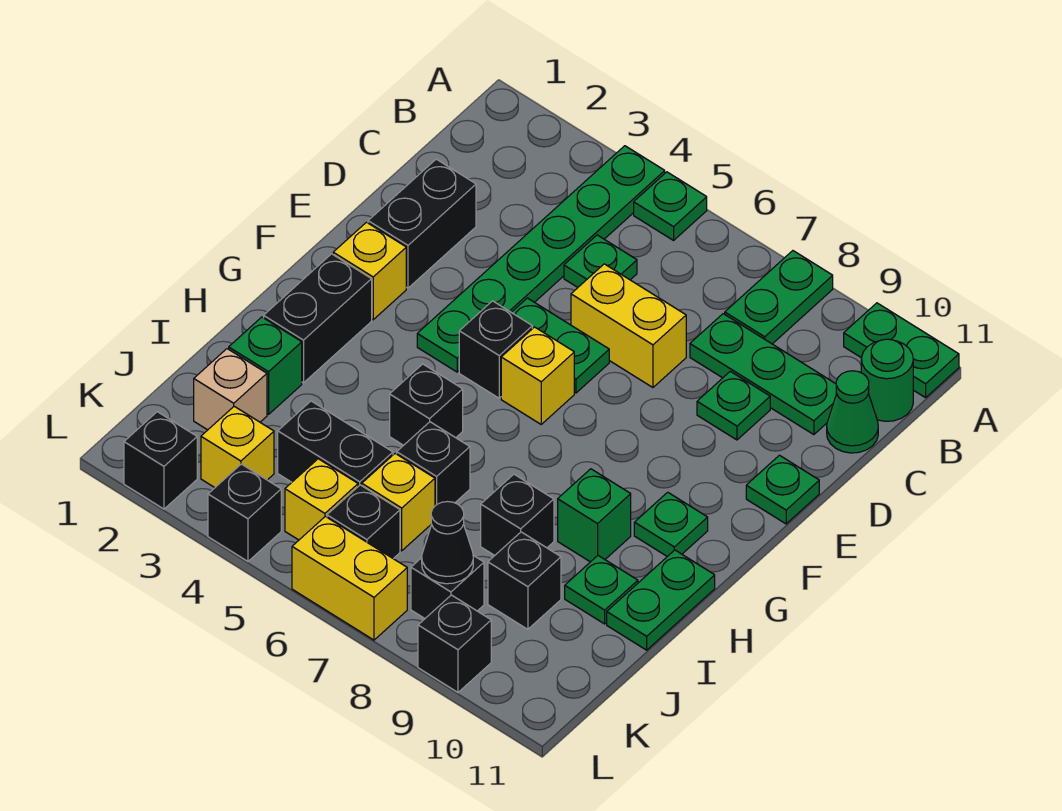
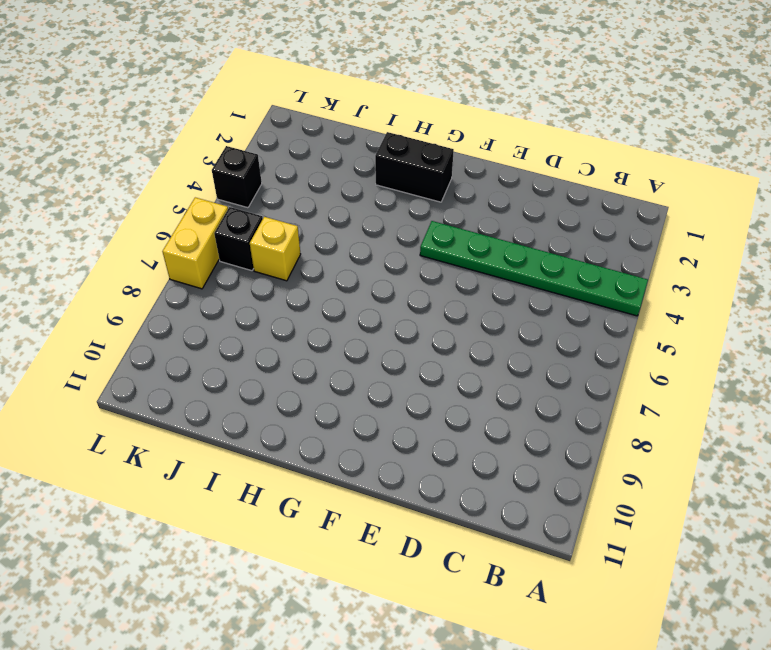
none -> green plate A5 level 1
none -> green plate A8:B8 level 1
none -> green plate A10:A11 level 1
none -> green round brick B11 level 1

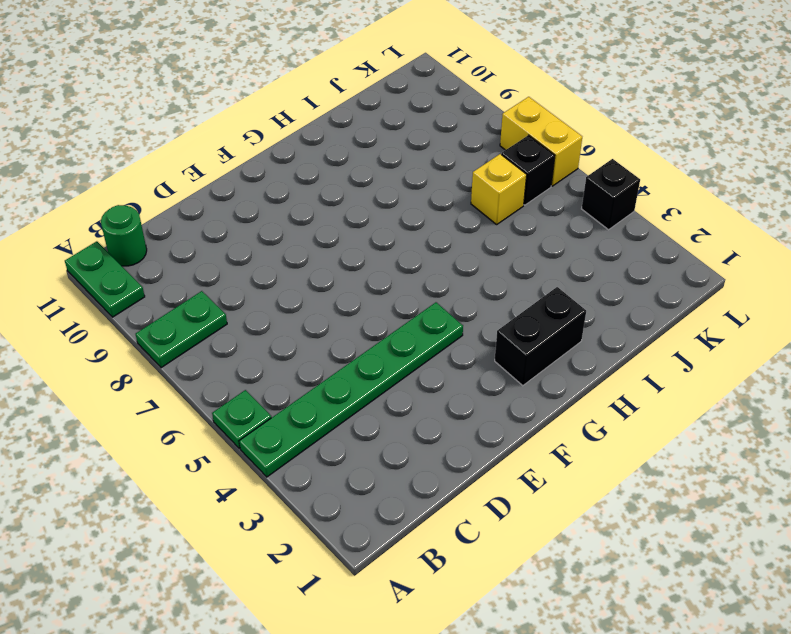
none -> green plate C5 level 1
none -> green plate C8:C10 level 1
none -> green cone C11 level 1
none -> black brick D2:E2 level 1

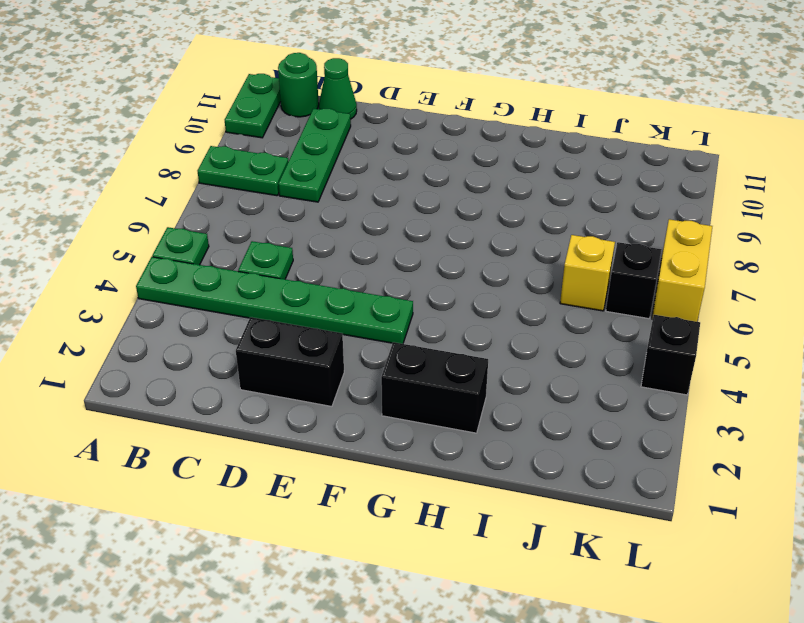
none -> yellow brick D6:D7 level 1
none -> green plate D9 level 1
none -> green plate E5:E6 level 1
none -> green plate E11 level 1

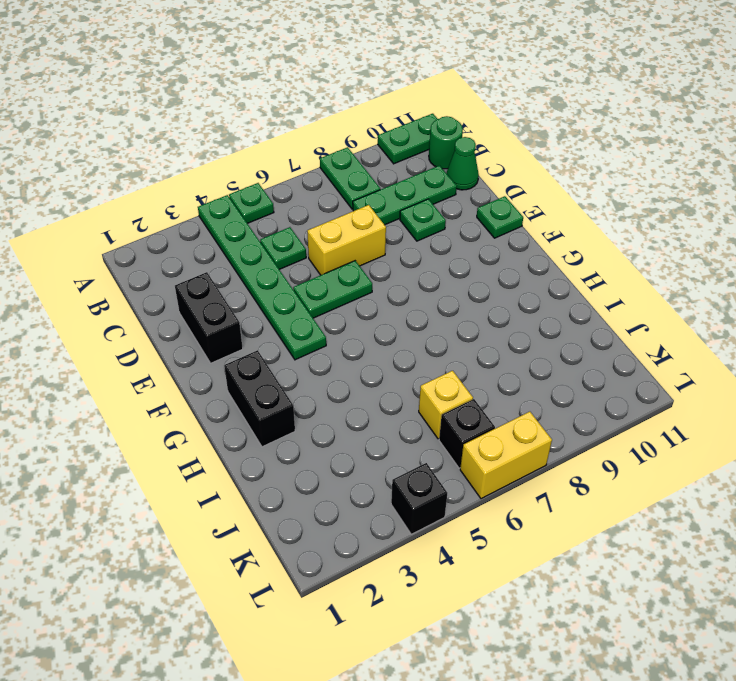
none -> yellow brick F2 level 1
none -> black brick F5 level 1
none -> yellow brick F6 level 1
none -> green plate G10 level 1

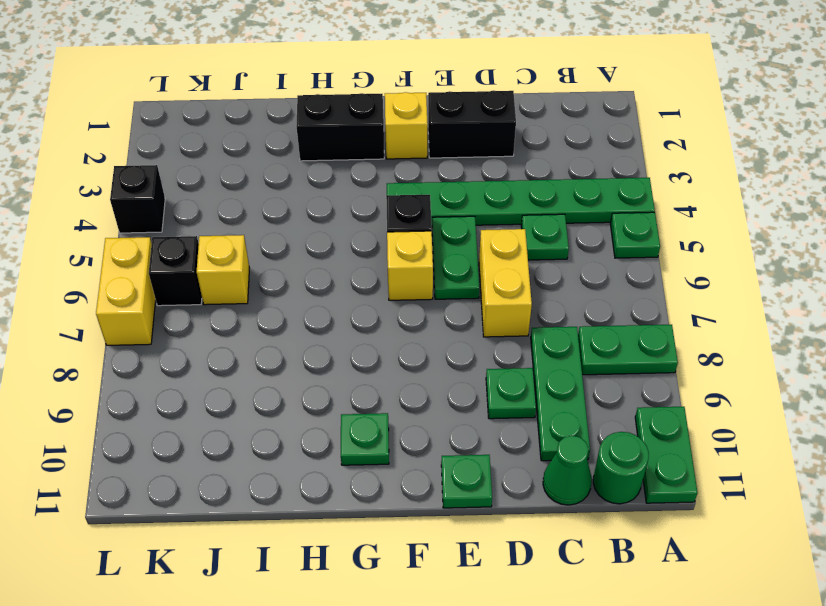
none -> black brick H5 level 1
none -> green brick H9 level 1
none -> green plate H11:I11 level 1
none -> green brick I2 level 1

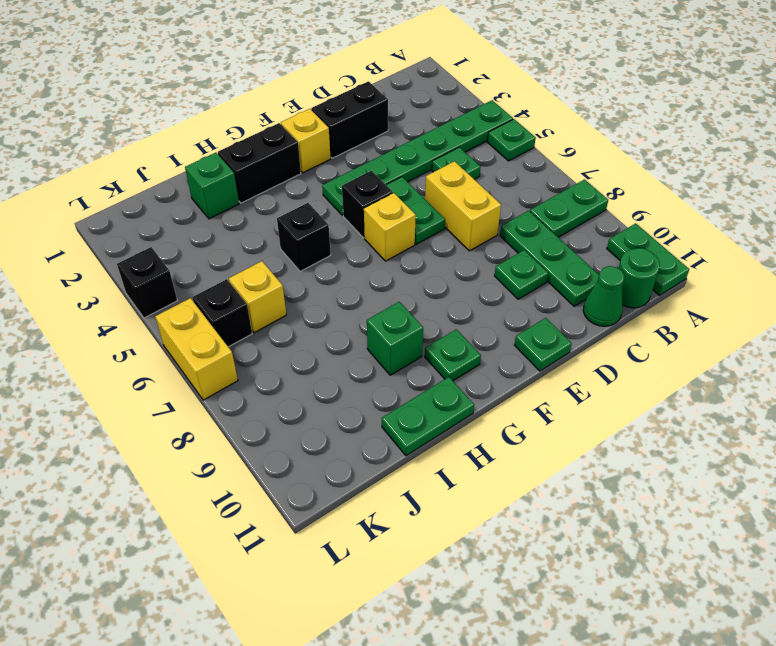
none -> black brick I6 level 1
none -> black brick I8 level 1
none -> green plate I10 level 1
none -> tan brick J2 level 1

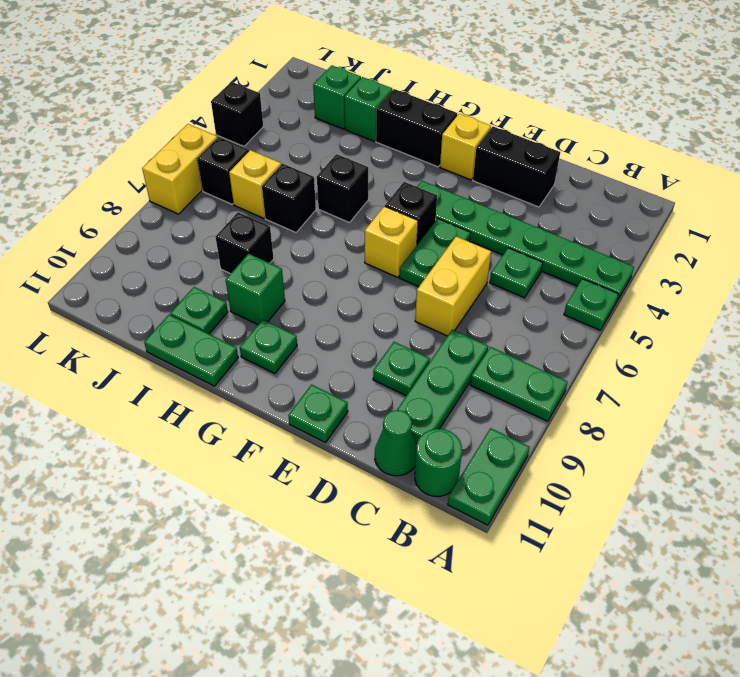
green brick J2 level 1 -> tan brick J2 level 1
none -> black brick J4:J5 level 1
none -> black brick J9 level 1
none -> yellow brick K3 level 1
none -> yellow brick K5 level 1

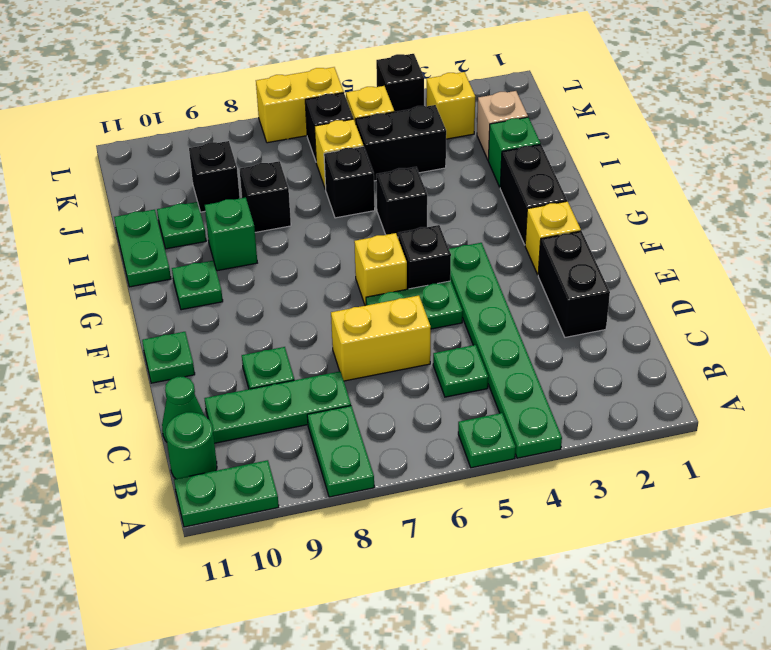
none -> black brick K8 level 1
none -> black brick L2 level 1
none -> black brick L9 level 1
none -> black cone K8 level 2

